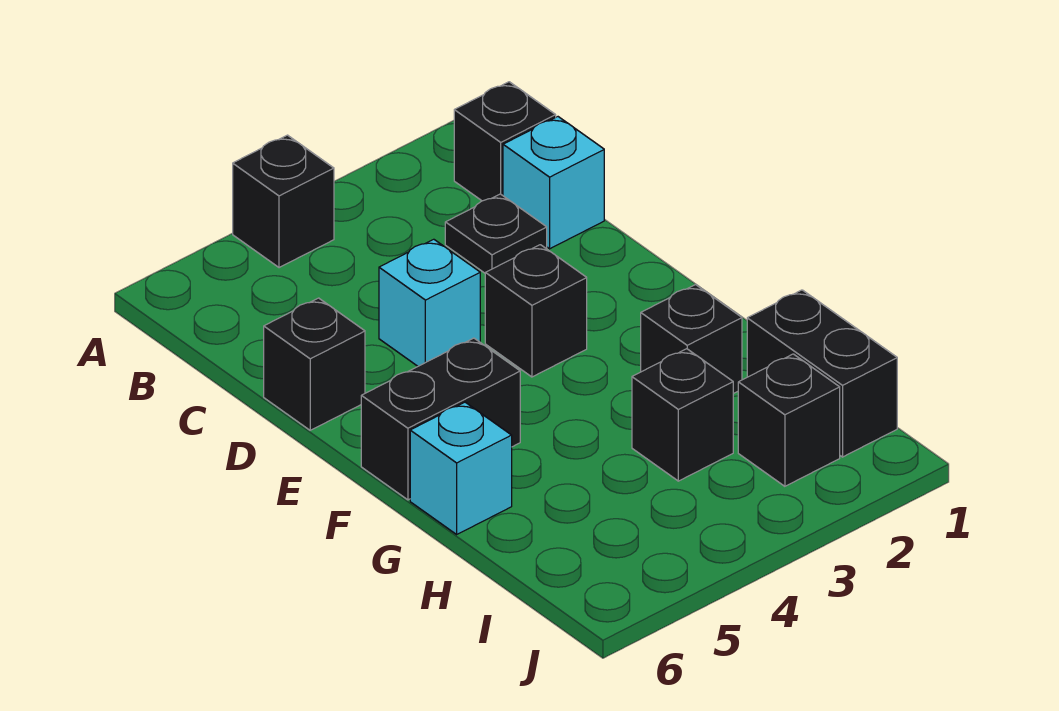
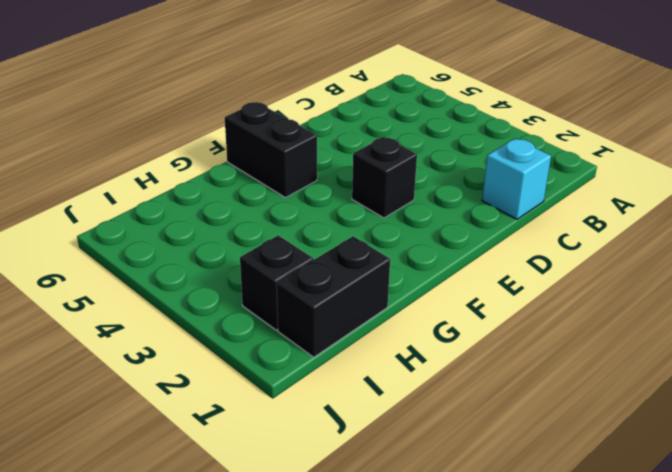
none -> black brick A4 level 1
none -> black brick B1 level 1
none -> black plate C2 level 1

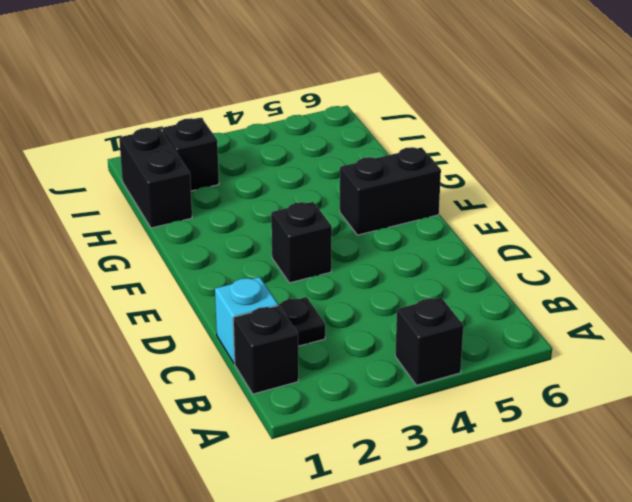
none -> cyan brick D4 level 1
none -> black brick D6 level 1
none -> black brick G2 level 1

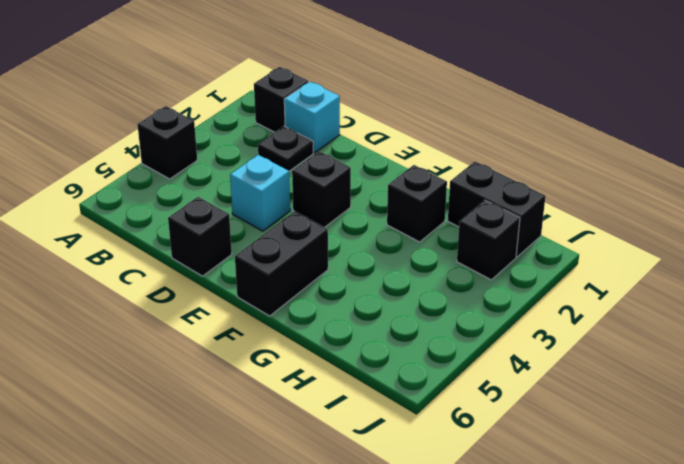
none -> cyan brick G6 level 1
none -> black brick H3 level 1

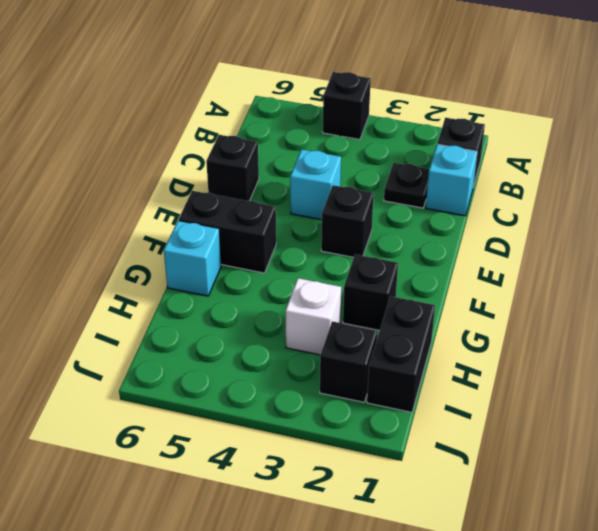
white brick H3 level 1 -> black brick H3 level 1

